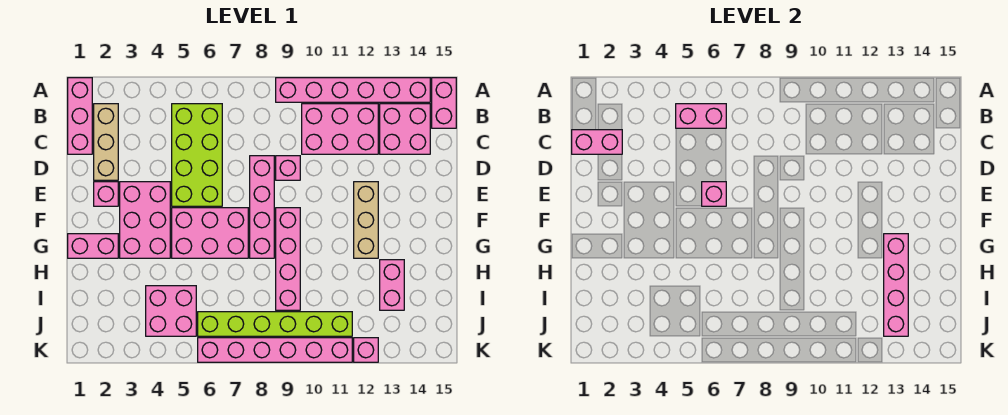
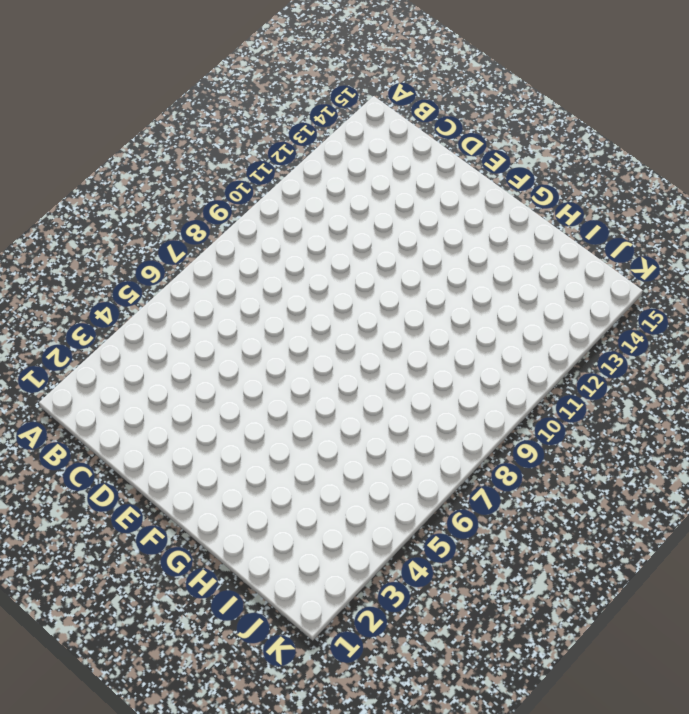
none -> pink brick A1:C1 level 1
none -> pink brick A9:A14 level 1
none -> pink brick A15:B15 level 1

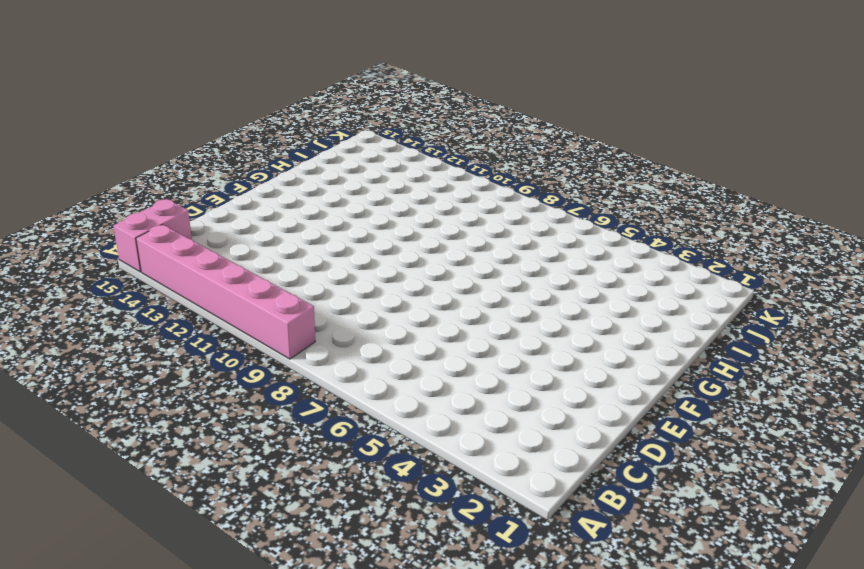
none -> pink brick A1:C1 level 1
none -> tan brick B2:D2 level 1
none -> lime brick B5:E6 level 1

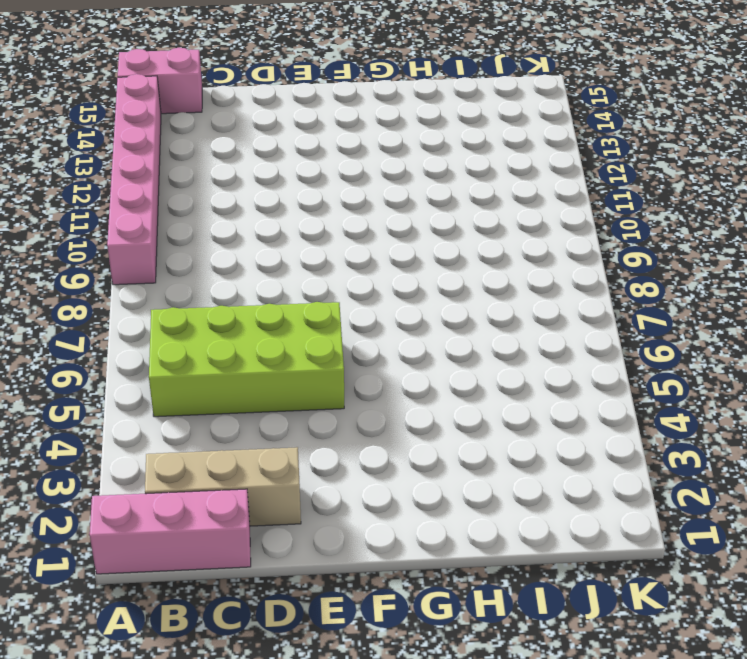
none -> pink brick B10:C12 level 1
none -> pink brick B13:C14 level 1
none -> pink brick D8:G8 level 1

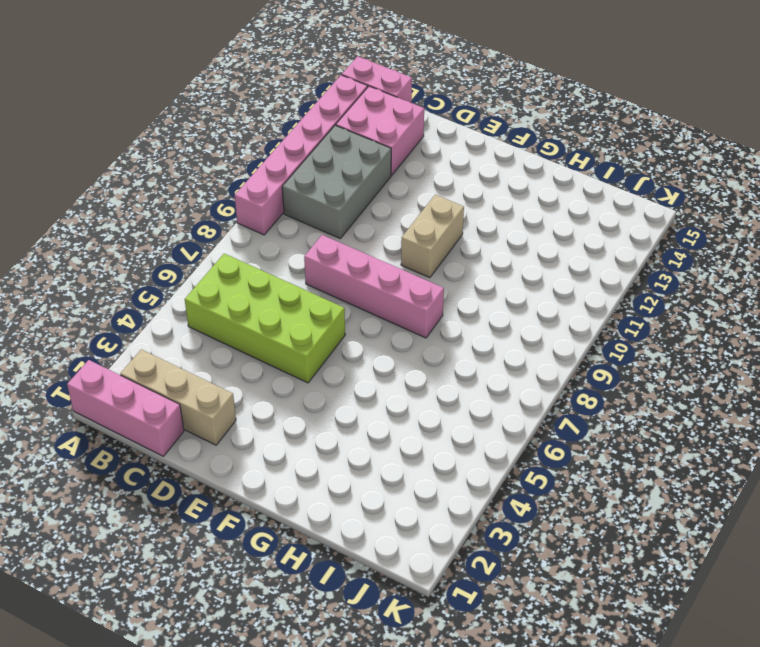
grey brick B10:C12 level 1 -> pink brick B10:C12 level 1
tan brick F10:F11 level 1 -> none
none -> pink brick D9 level 1
none -> pink brick E2 level 1
none -> pink brick E3:G4 level 1

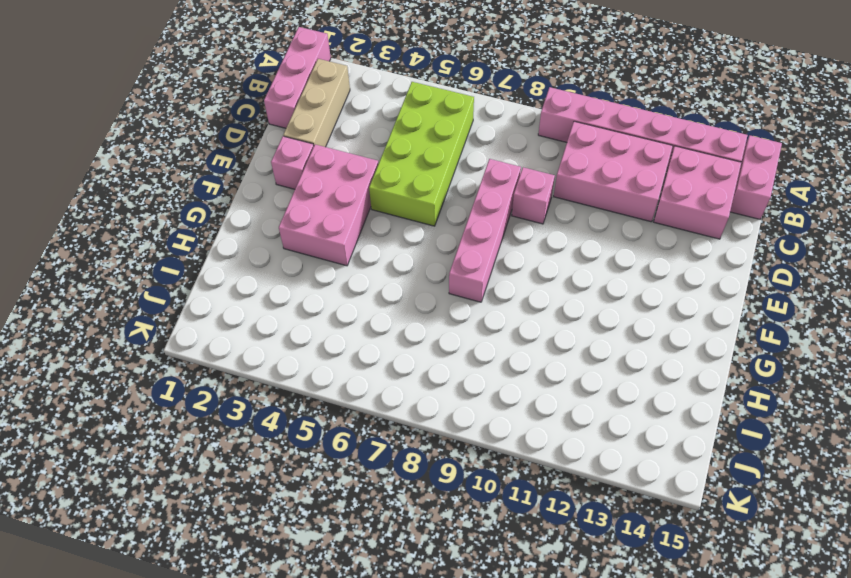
none -> tan brick E12:G12 level 1
none -> pink brick F5:G7 level 1
none -> pink brick F9:I9 level 1

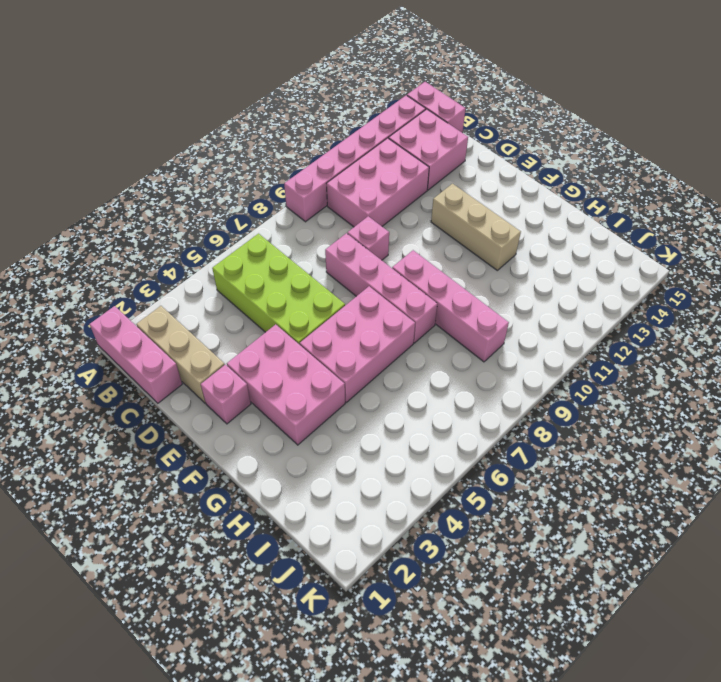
none -> pink brick G1:G2 level 1
none -> pink brick H13:I13 level 1
none -> pink brick I4:J5 level 1

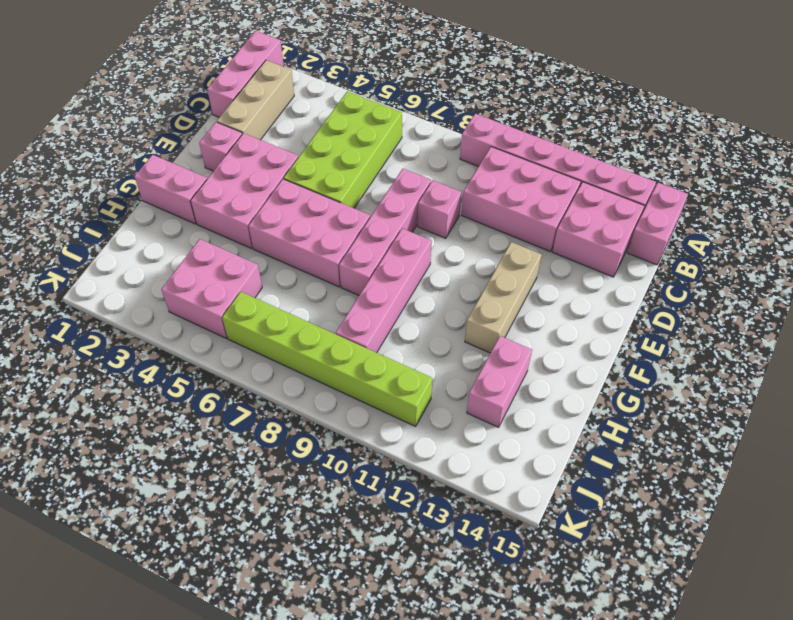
none -> pink brick K6:K11 level 1
none -> pink brick K12 level 1
none -> pink brick B5:B6 level 2

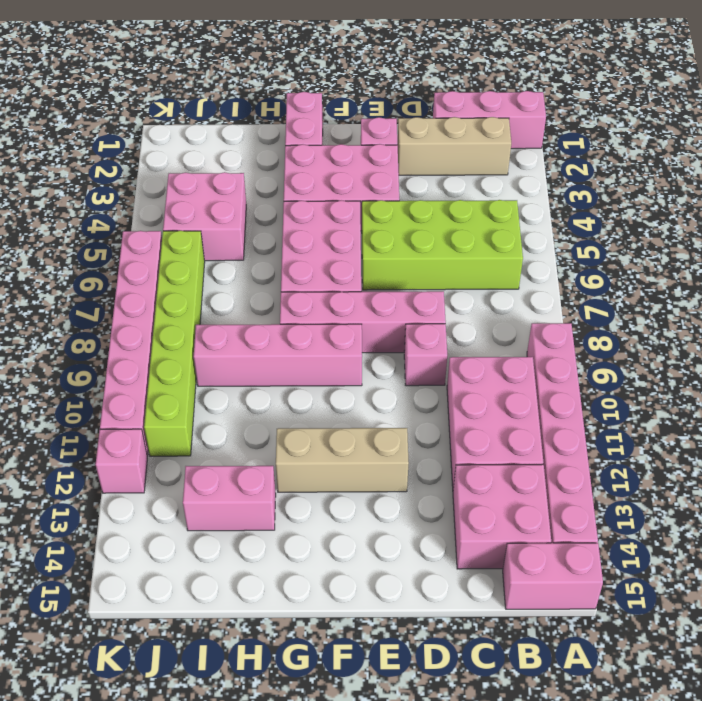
none -> pink brick B5:B6 level 2
none -> pink brick C1:C2 level 2
none -> pink brick E6 level 2

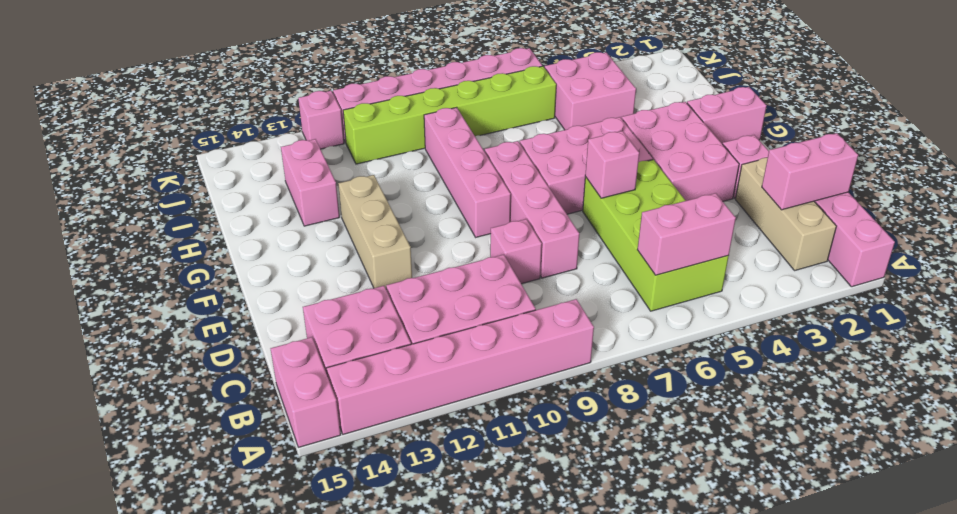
none -> pink brick G13:J13 level 2

